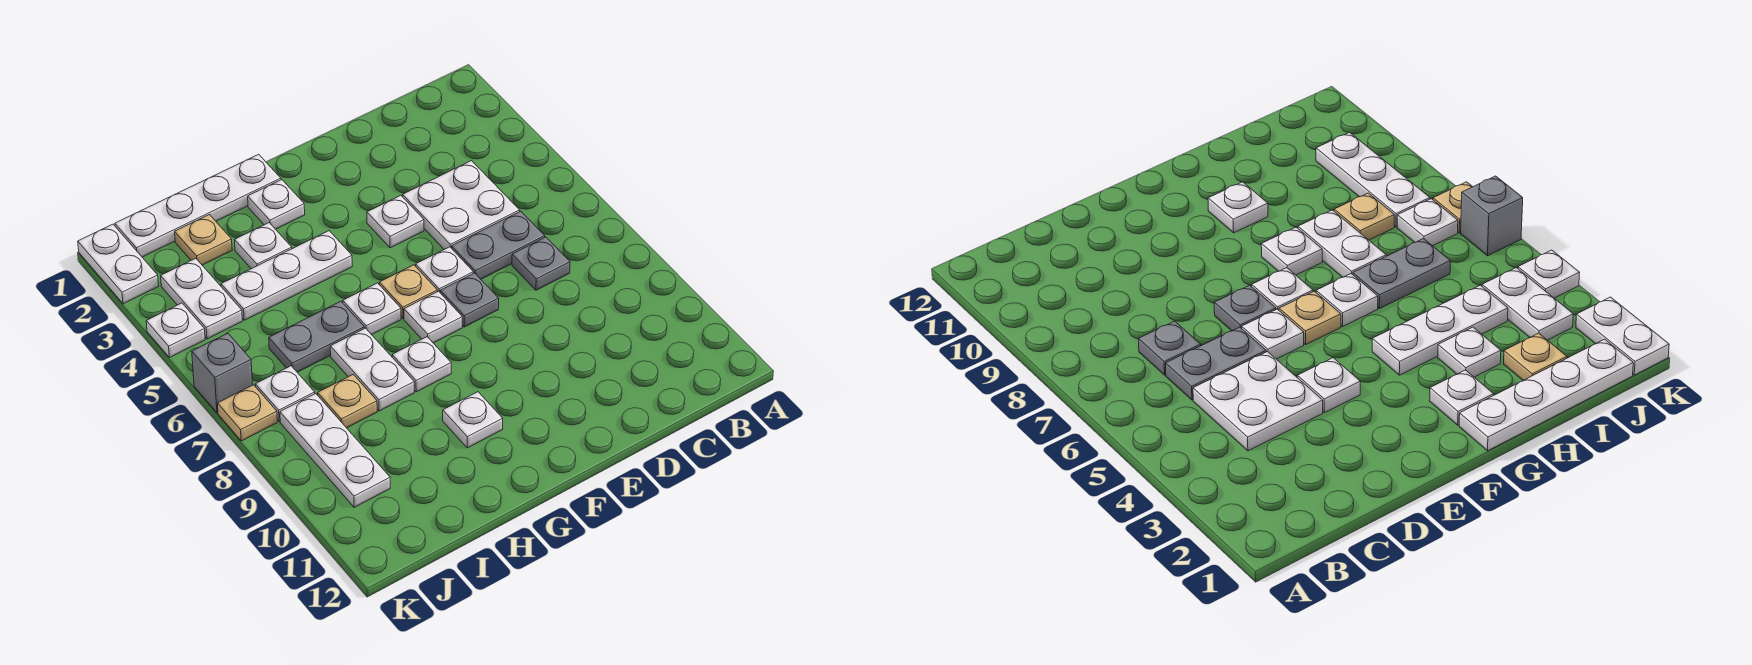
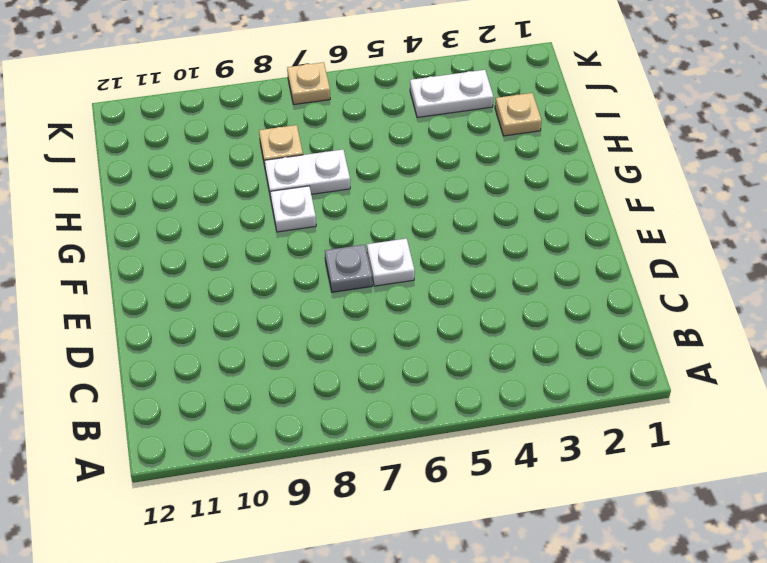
none -> white plate C4:D5 level 1
none -> grey plate C6:D6 level 1
none -> grey plate C7 level 1

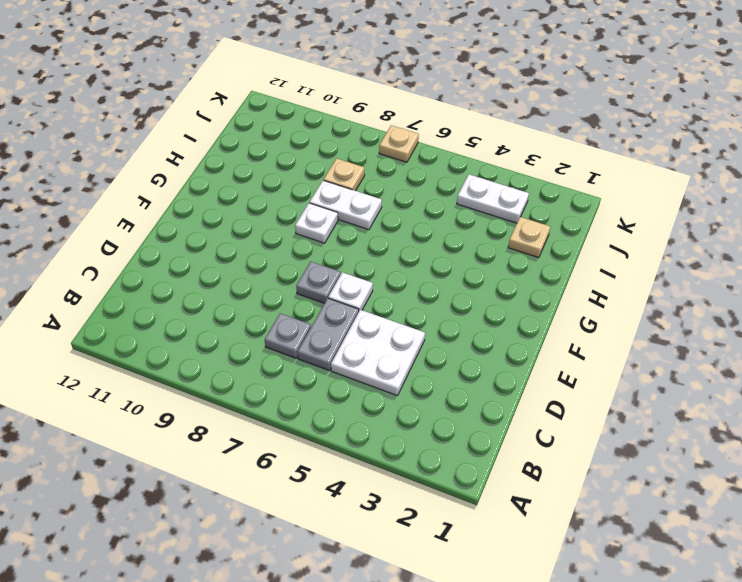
none -> white plate E4 level 1
none -> tan plate F6 level 1
none -> white plate F7 level 1

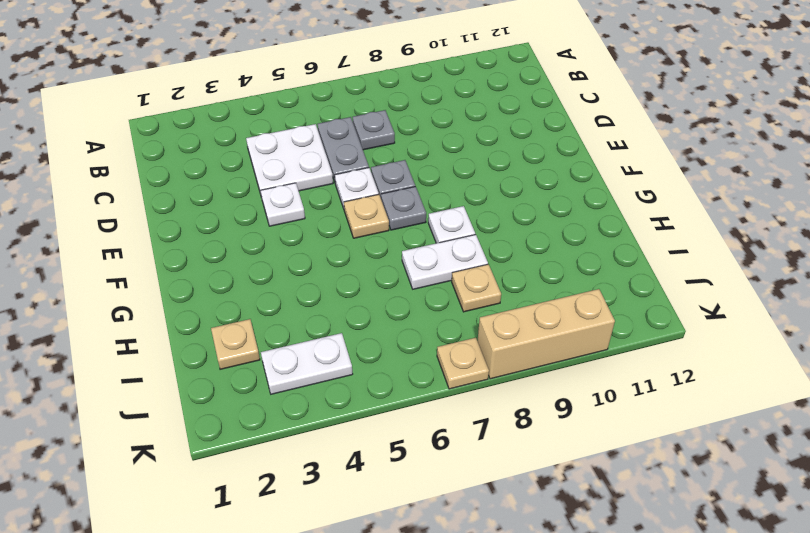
grey plate F7 level 1 -> white plate F7 level 1
tan brick K8:K10 level 1 -> none
none -> white plate G1:J1 level 1
none -> white plate G2 level 1
none -> white plate G4:I4 level 1

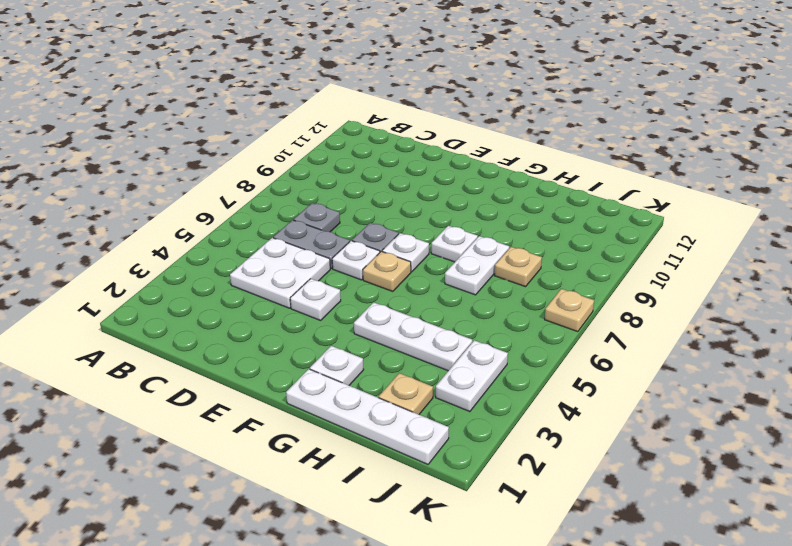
none -> white plate G6 level 1
none -> white plate G10 level 1
none -> white plate H3 level 1

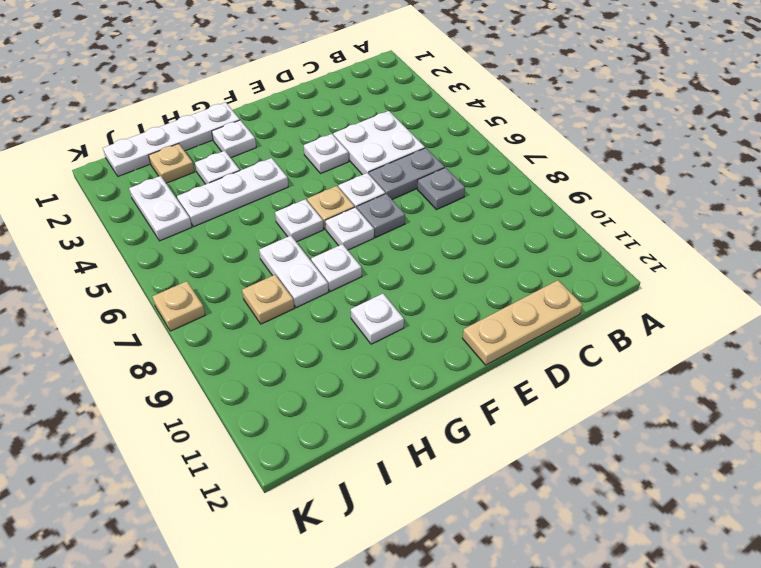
tan plate C12:E12 level 1 -> none
none -> grey plate H6:I6 level 1
none -> white plate J7 level 1
none -> white plate J8:J10 level 1

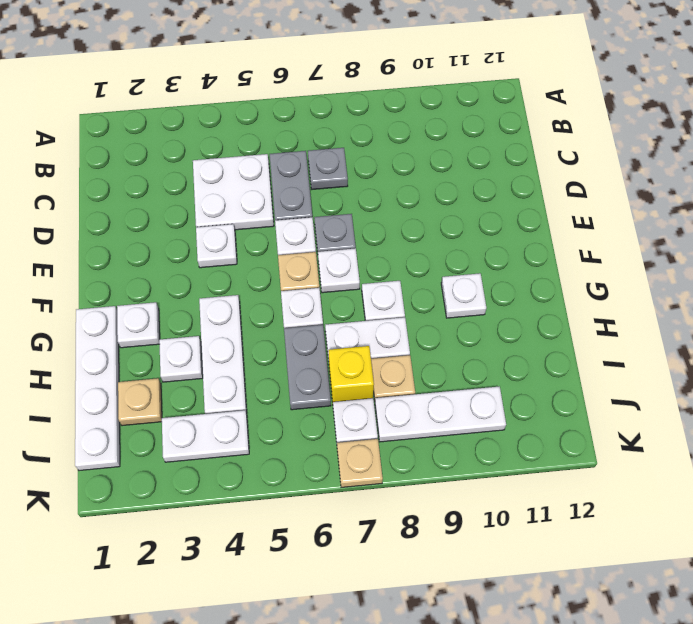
yellow brick I7 level 1 -> none
none -> white plate K1:K2 level 1
none -> white plate K4 level 1
none -> grey brick K6 level 1

